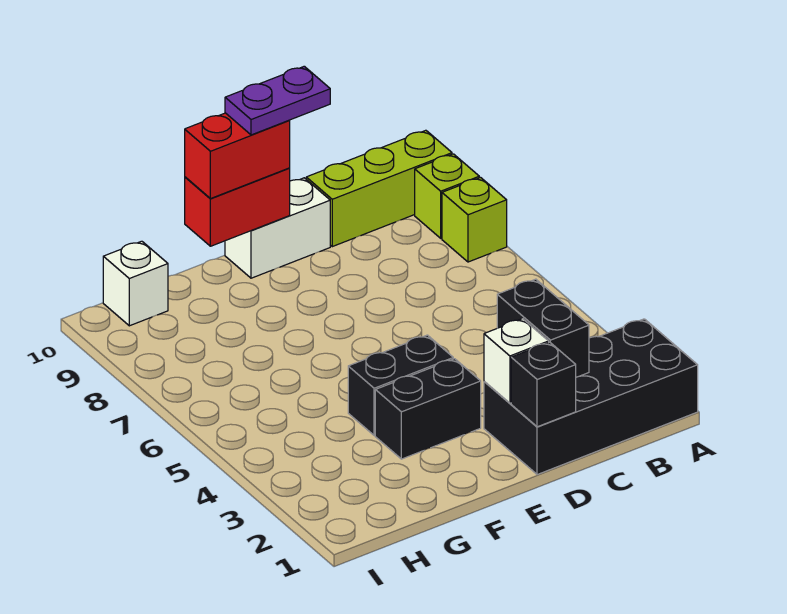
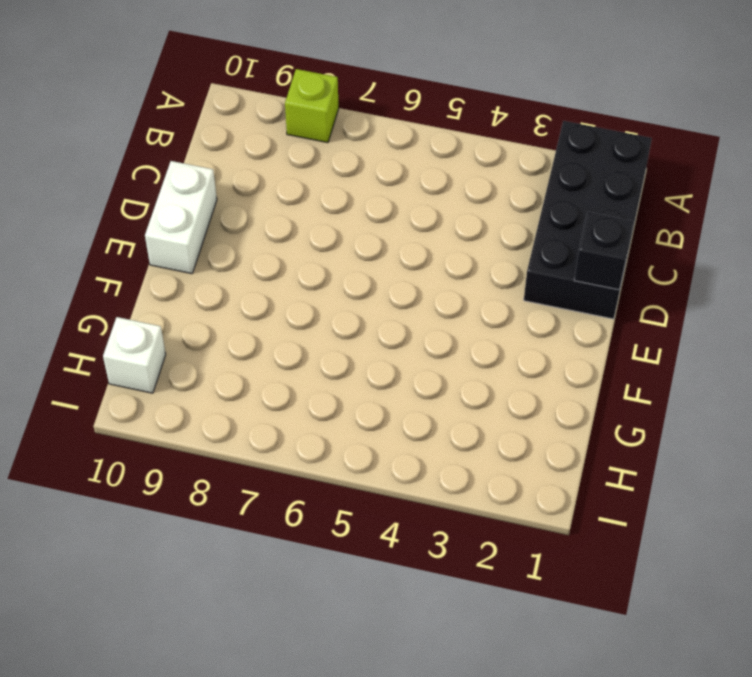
none -> lime brick A9 level 1
none -> lime brick A10:C10 level 1
none -> black brick E3:F3 level 1

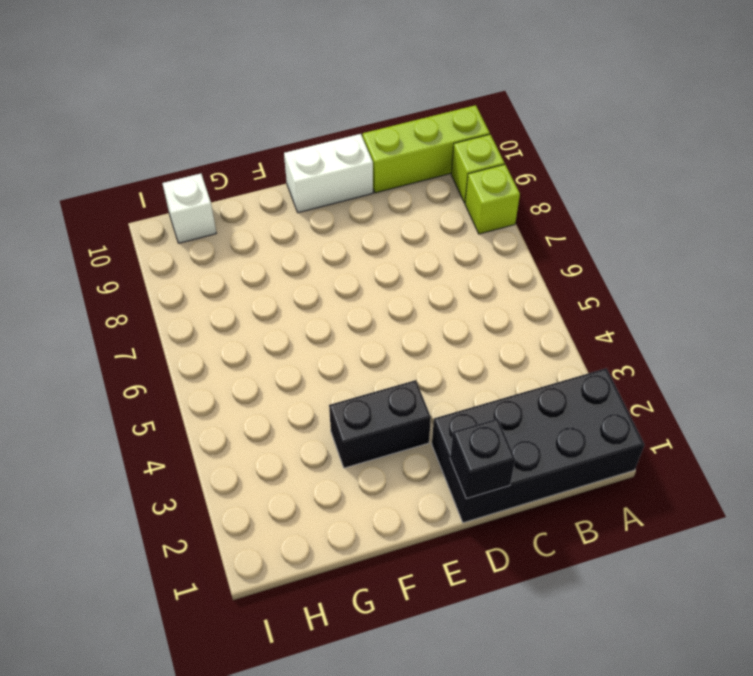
none -> black brick E4:F4 level 1
none -> black brick C2:C3 level 2
none -> white brick D2 level 2

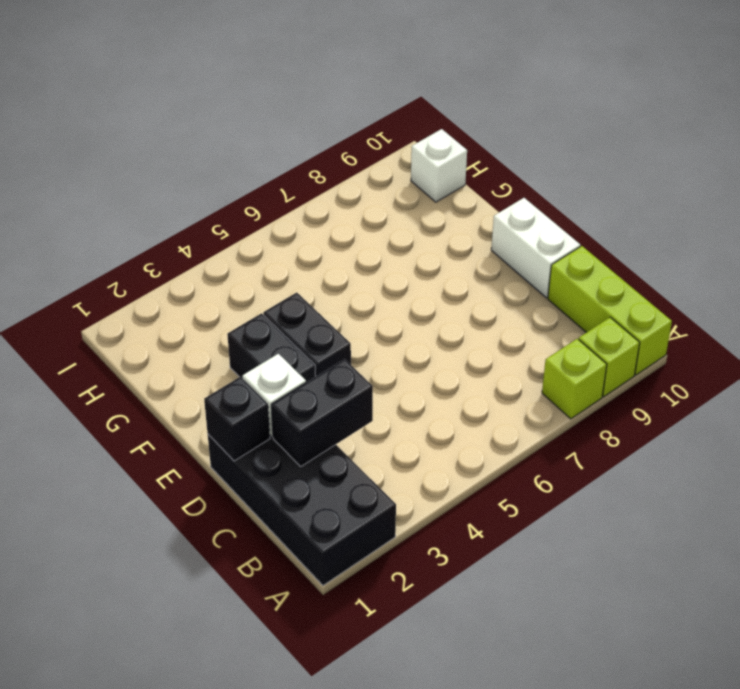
none -> red brick E10:F10 level 2
none -> red brick E10:F10 level 3
none -> purple plate D10:E10 level 4

